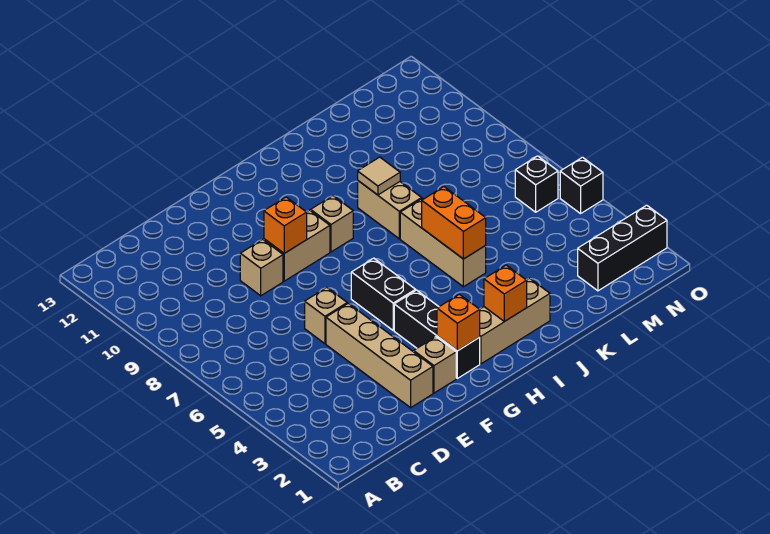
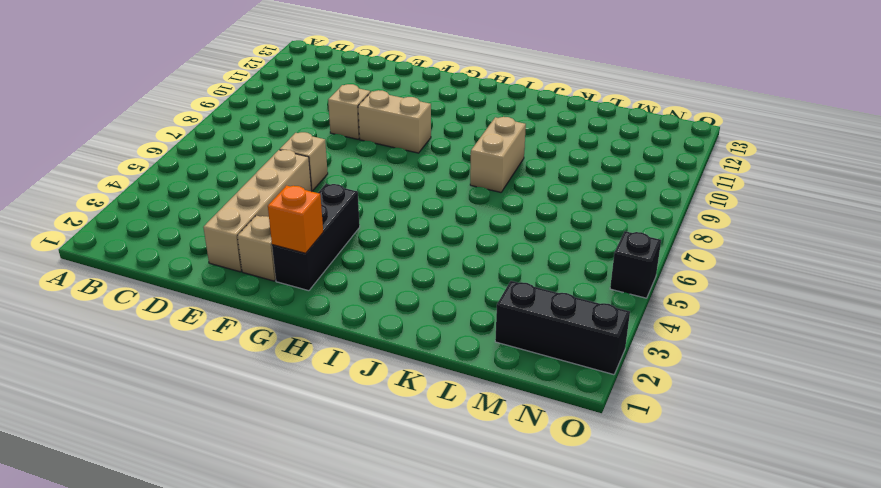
none -> black brick G5:G6 level 1
none -> tan brick H2:J2 level 1
none -> tan brick H9 level 1

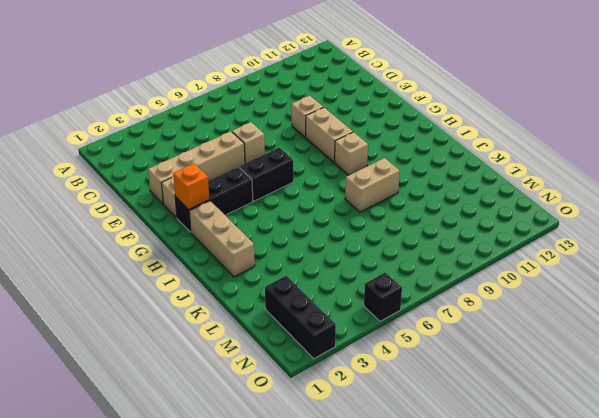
none -> tan brick J5:J7 level 1
none -> black brick N6 level 1
none -> orange brick F9 level 2

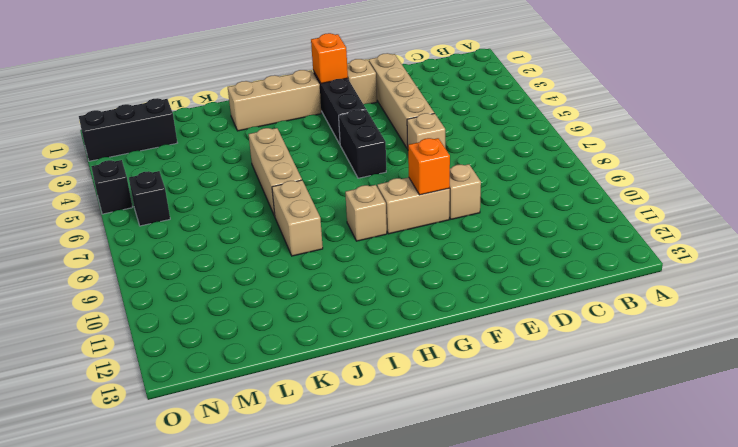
none -> orange brick I2 level 2
none -> orange brick J5:J6 level 2
none -> tan tile J9 level 2

